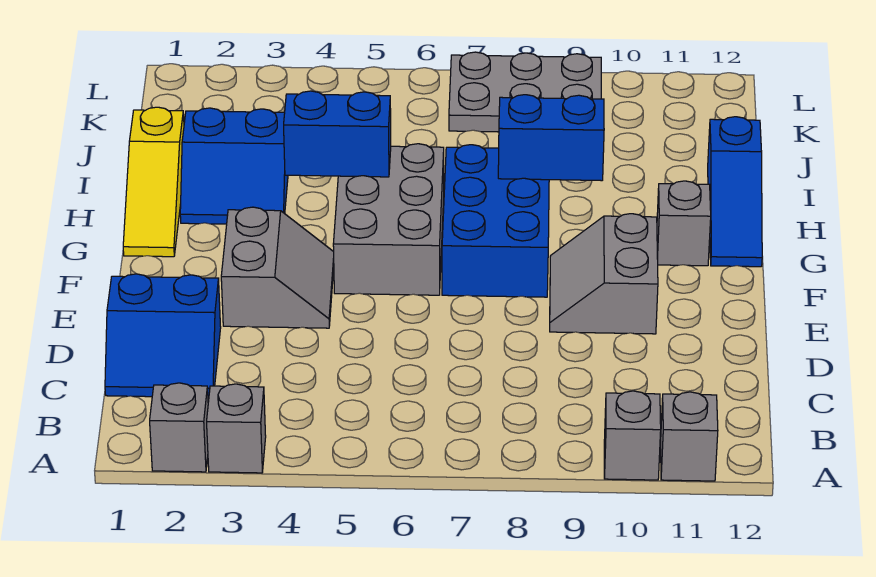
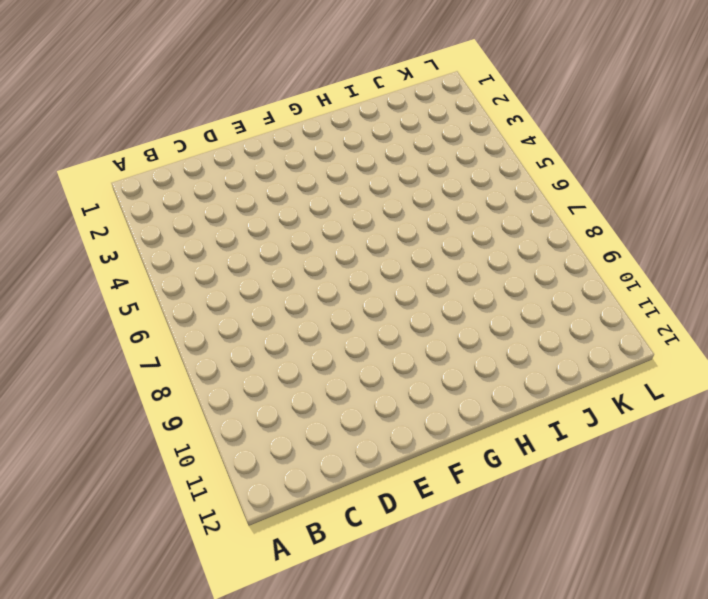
none -> grey brick A2 level 1
none -> grey brick A3 level 1
none -> grey brick A10 level 1

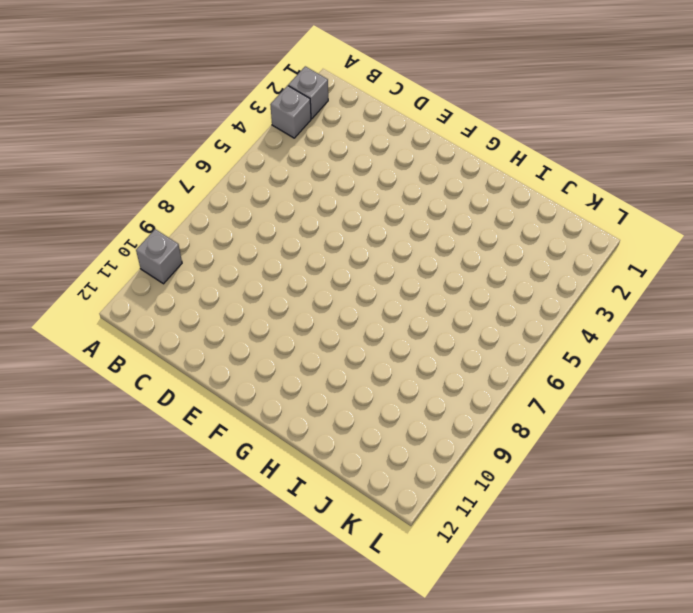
none -> grey brick A11 level 1
none -> blue slope C1:D2 level 1 top D
none -> grey slope E3:F4 level 1 top 3

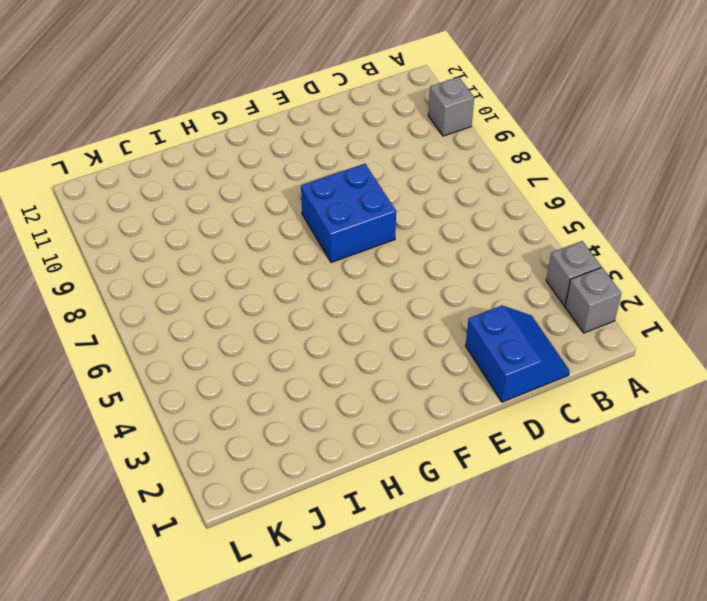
blue brick E7:F8 level 1 -> blue brick F7:H8 level 1
none -> grey brick A11 level 1
none -> grey slope E3:F4 level 1 top 3
none -> grey slope E9:F10 level 1 top 10

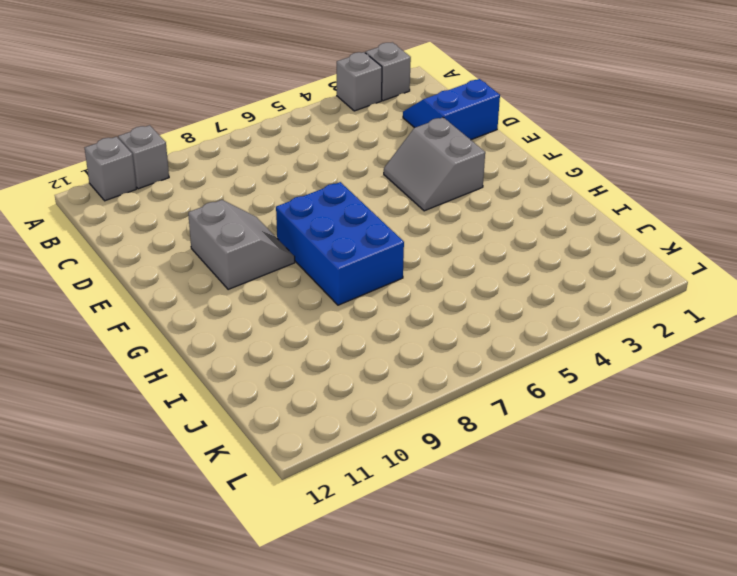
none -> grey brick F5:H6 level 1
none -> yellow slope G1:I1 level 1 top I
none -> grey brick G11 level 1

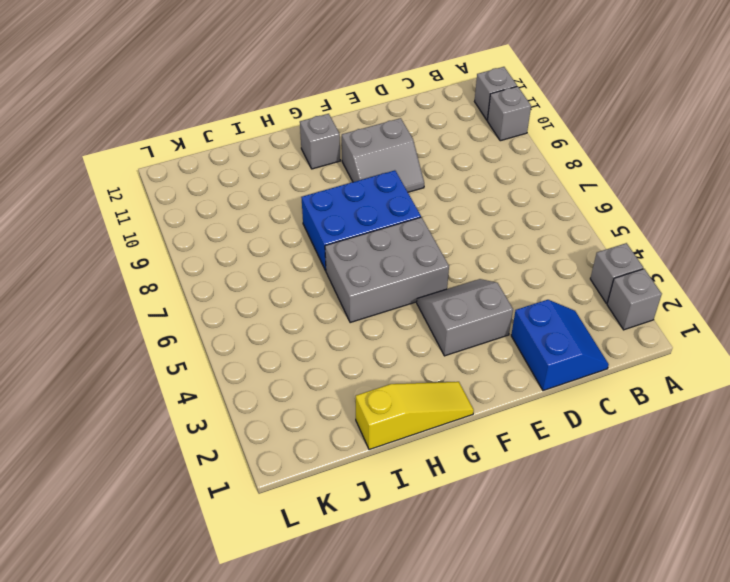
none -> blue slope G12:I12 level 1 top I
none -> blue slope H2:I3 level 1 top I
none -> grey plate K7:L9 level 1

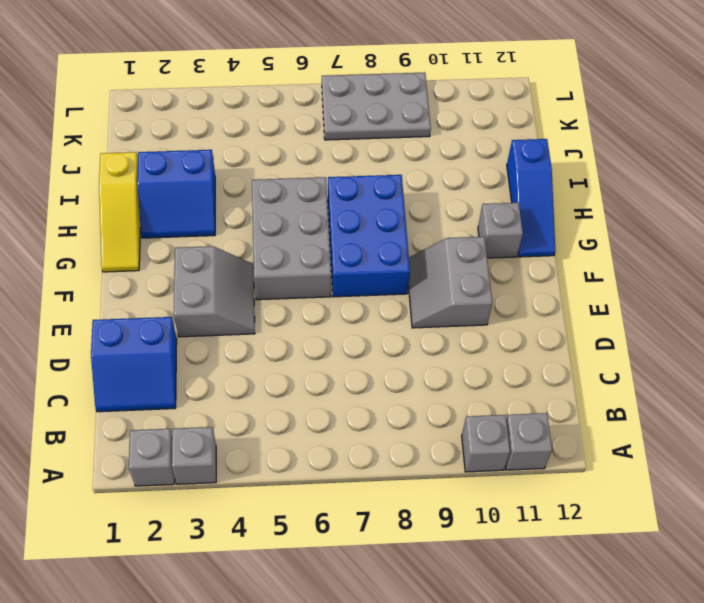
none -> blue brick H4:H5 level 2
none -> blue brick H8:H9 level 2

